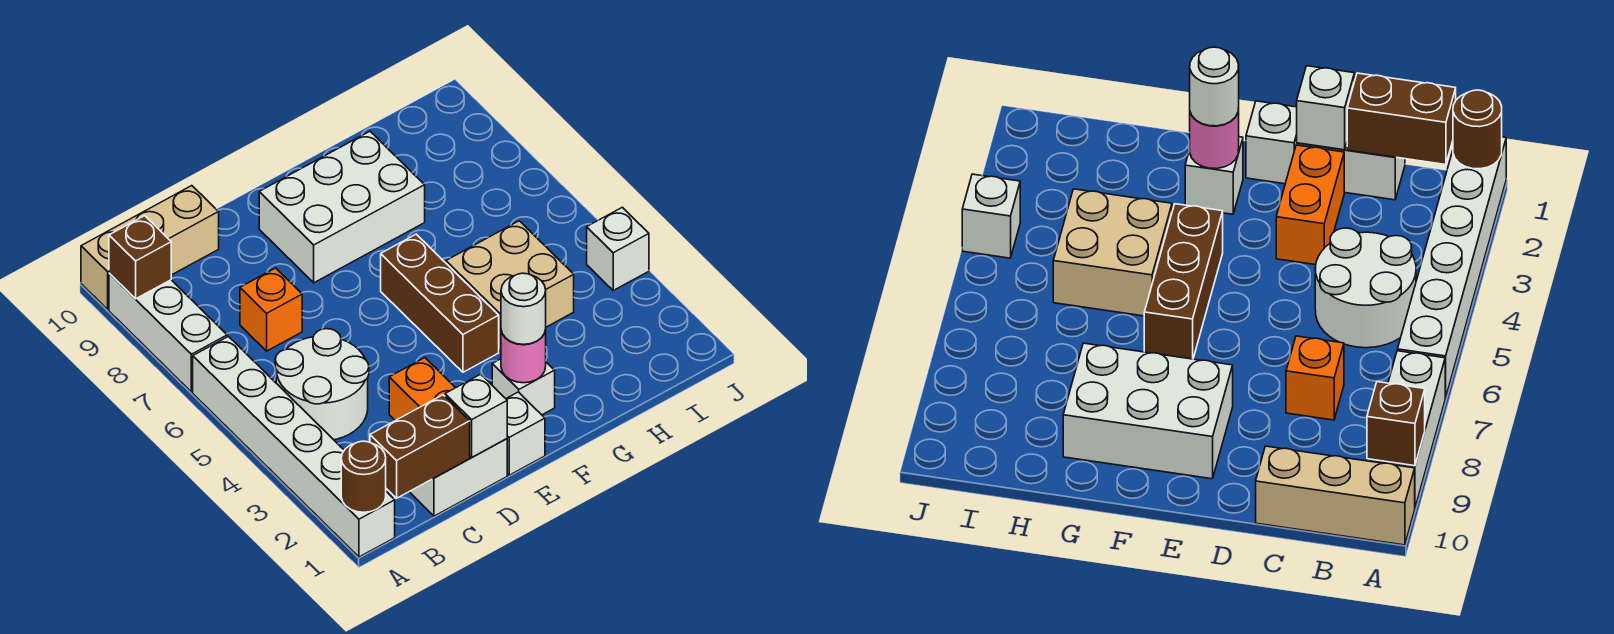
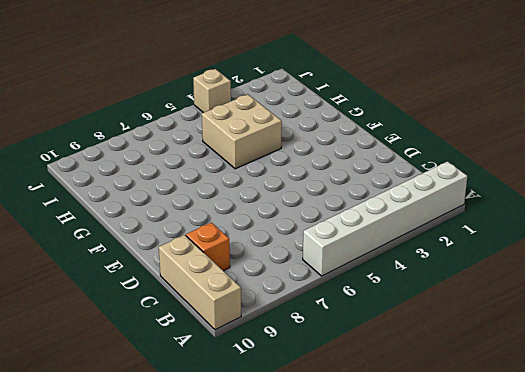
orange brick C9 level 1 -> orange brick C7 level 1
tan brick J4 level 1 -> white brick J4 level 1
none -> white brick A7:A9 level 1
none -> white round brick B4:C5 level 1
none -> white brick C1:D1 level 1

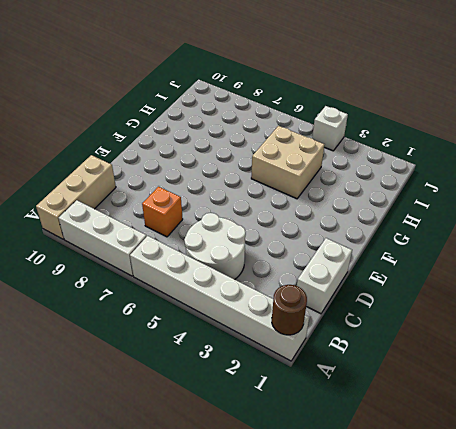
none -> orange brick D2:D3 level 1
none -> white brick E1 level 1
none -> white brick E8:G9 level 1

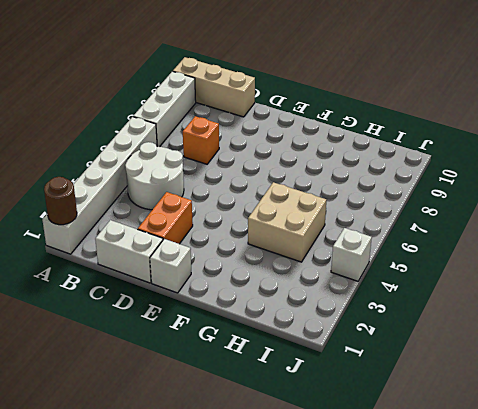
none -> white brick E8:G9 level 1
none -> white brick F2 level 1
none -> brown brick F4:F6 level 1

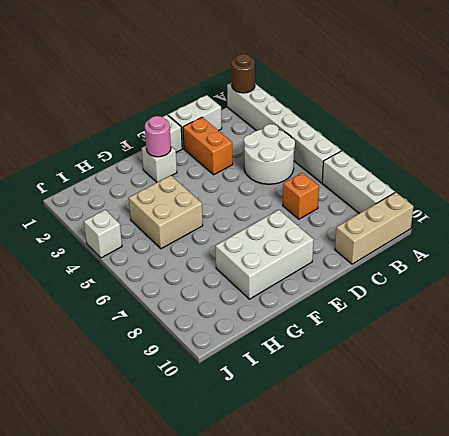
none -> brown brick F4:F6 level 1
none -> brown brick A9 level 2
none -> brown brick B1:C1 level 2

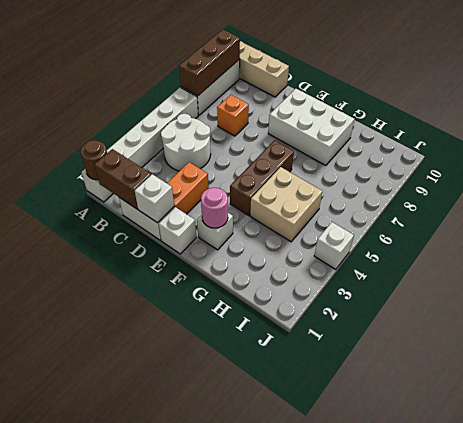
brown brick A7:A9 level 2 -> brown brick A9 level 2
none -> white round brick F2 level 3

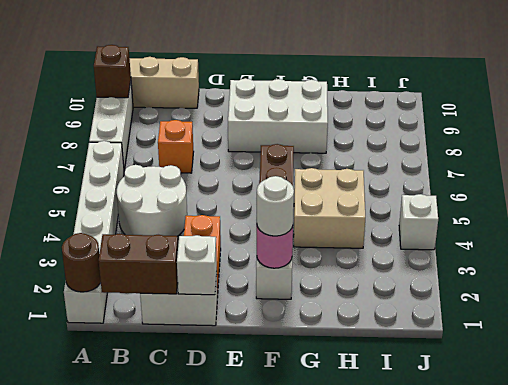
none -> white brick E1 level 1

